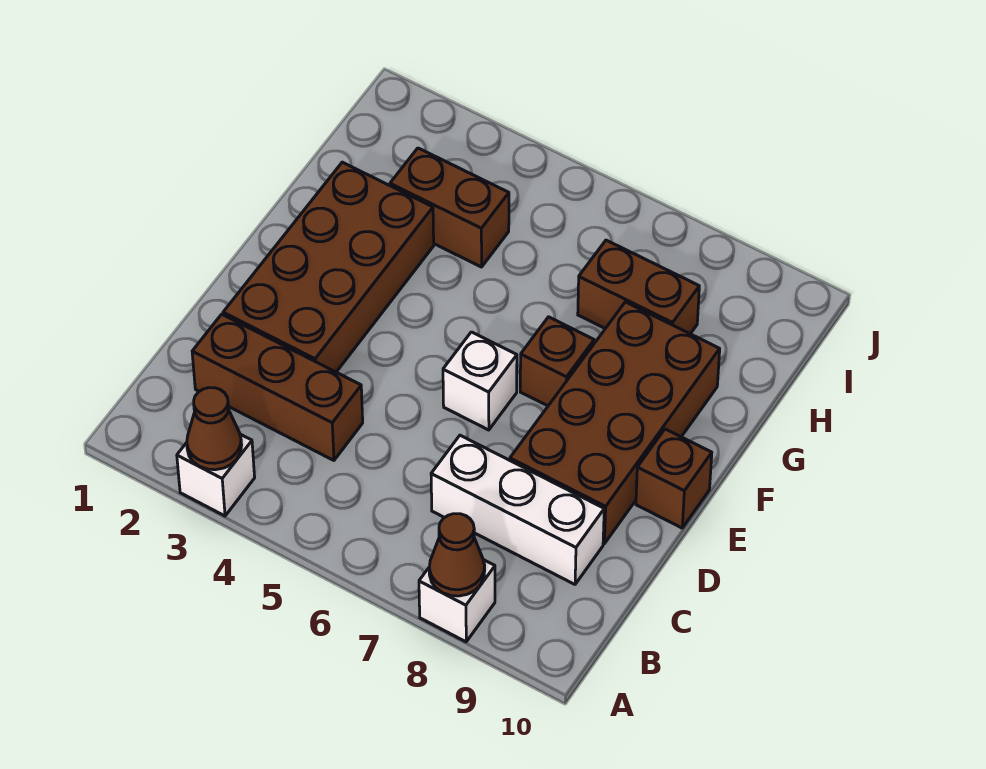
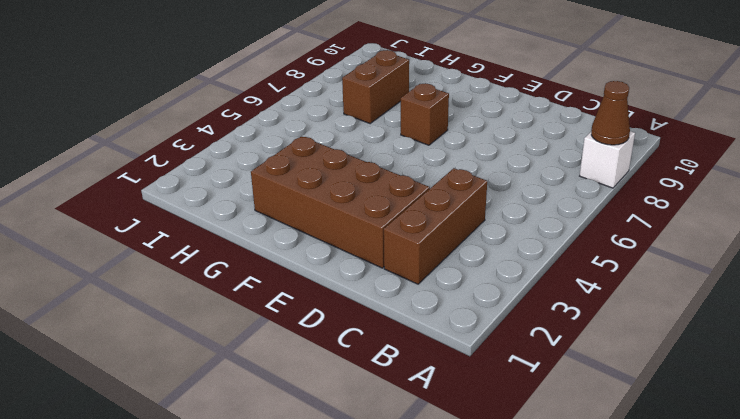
none -> white brick A3 level 1
none -> white brick C7:C9 level 1
none -> brown brick D8:G9 level 1

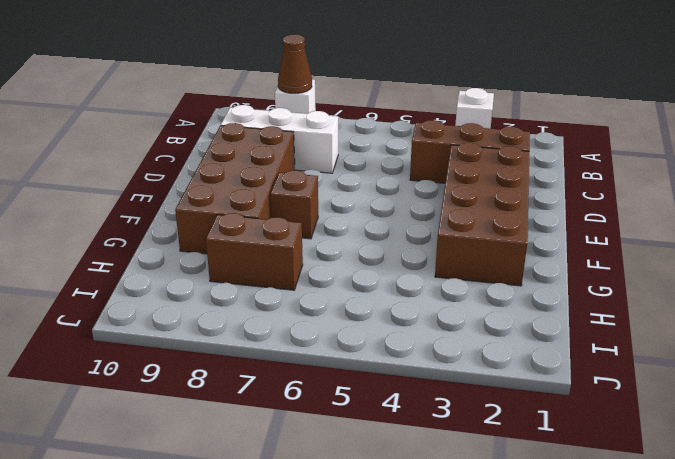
none -> white brick E6 level 1
none -> brown brick E10 level 1
none -> brown brick H3:H4 level 1

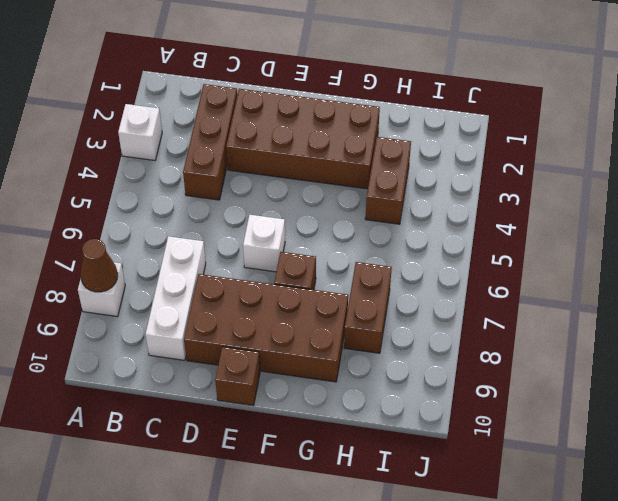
none -> brown cone A3 level 2

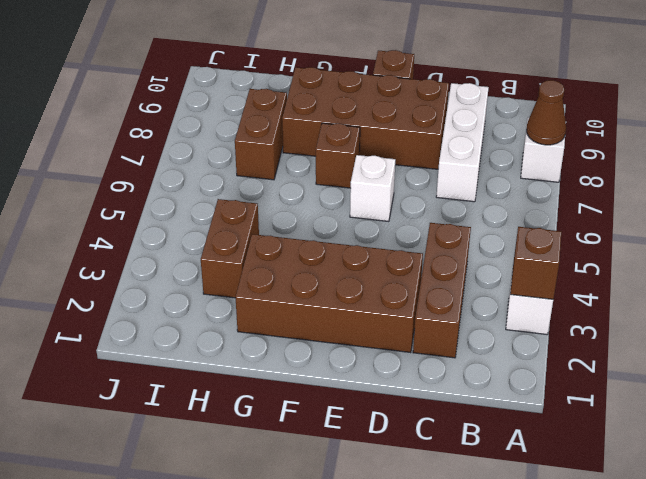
brown brick A3 level 2 -> brown cone A3 level 2

